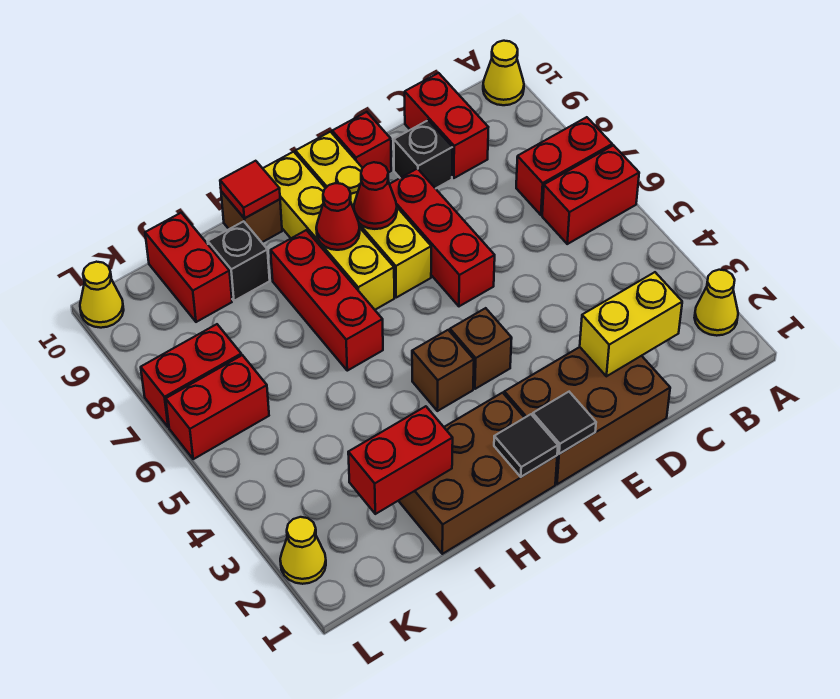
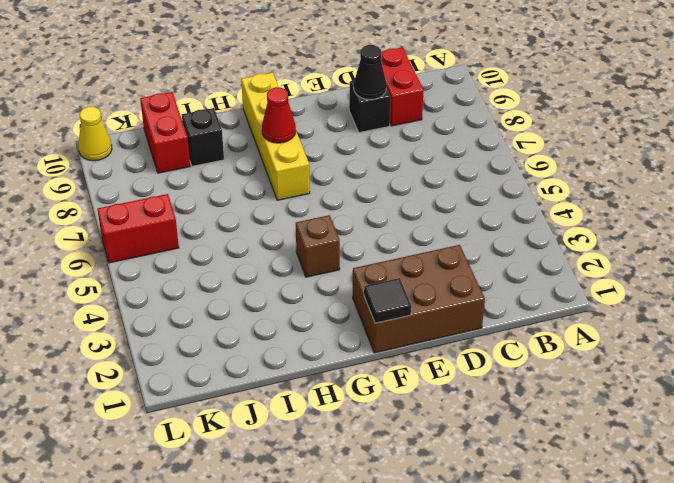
black cone D9 level 2 -> none
none -> yellow cone A2 level 1
none -> red brick A6:B6 level 1
none -> red brick A7:B7 level 1

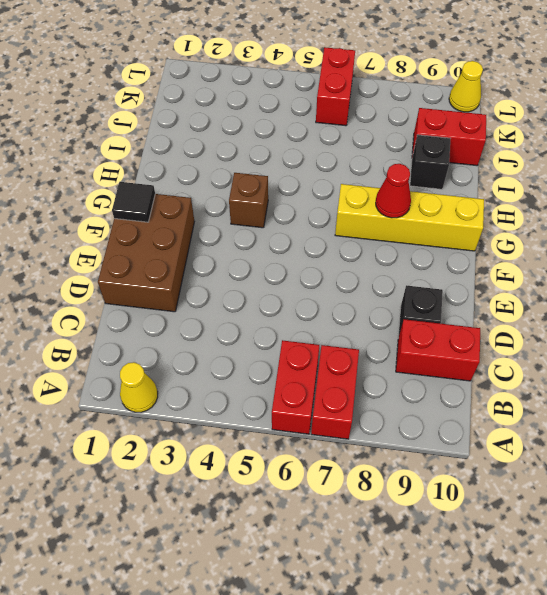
none -> yellow cone A10 level 1
none -> red brick E6:E8 level 1
none -> red brick E10 level 1

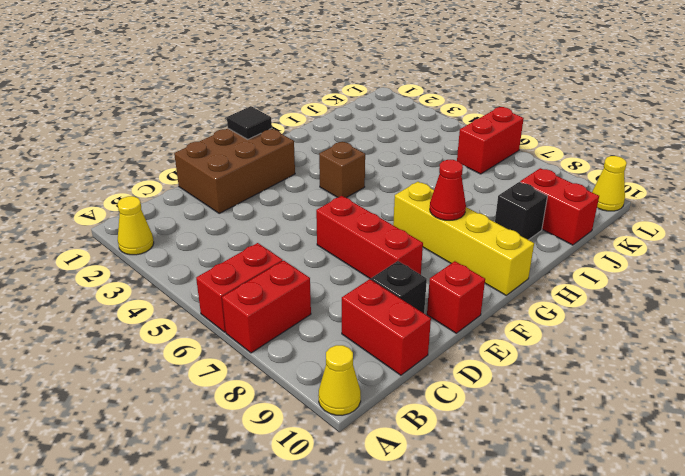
none -> brown brick F4 level 1
none -> yellow brick F7:F10 level 1
none -> brown brick G1:I2 level 1

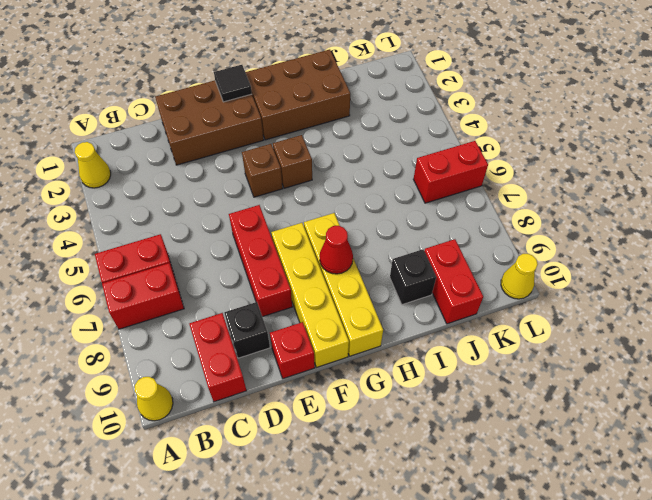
none -> red brick H6:H8 level 1
none -> brown brick H10 level 1
none -> red brick K7:L7 level 1

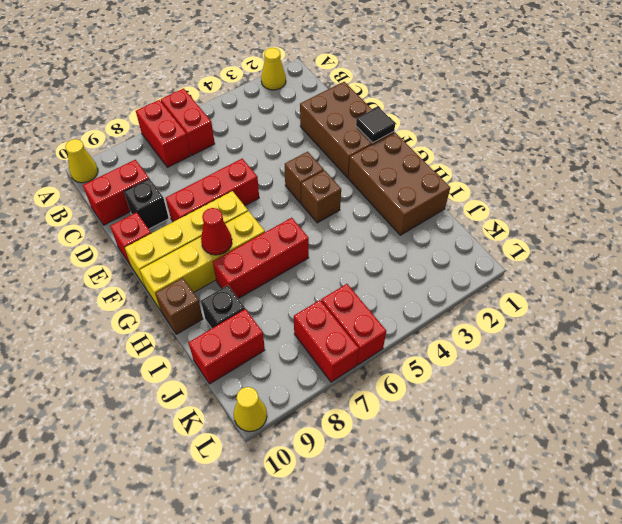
none -> yellow cone L2 level 1
none -> yellow brick C2:D2 level 2
none -> red cone F8 level 2

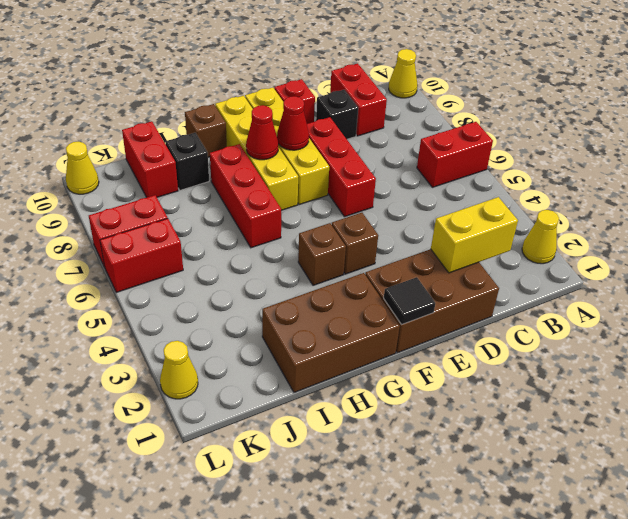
none -> red brick A7:B7 level 1
none -> black tile G1 level 2
none -> red tile H10 level 2

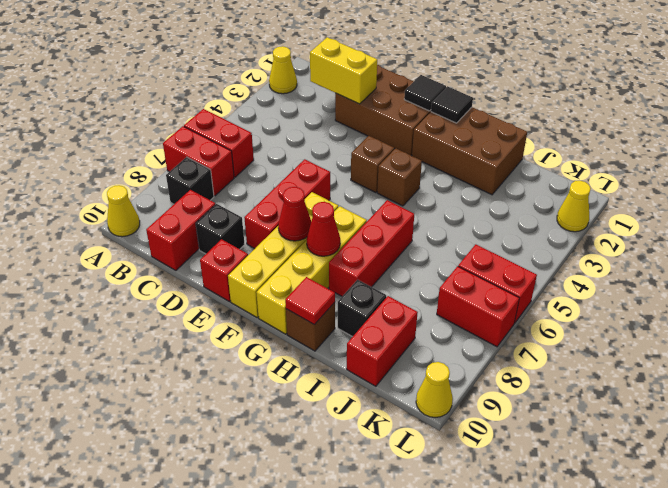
black brick B8 level 1 -> none
none -> red brick I2:J2 level 2

